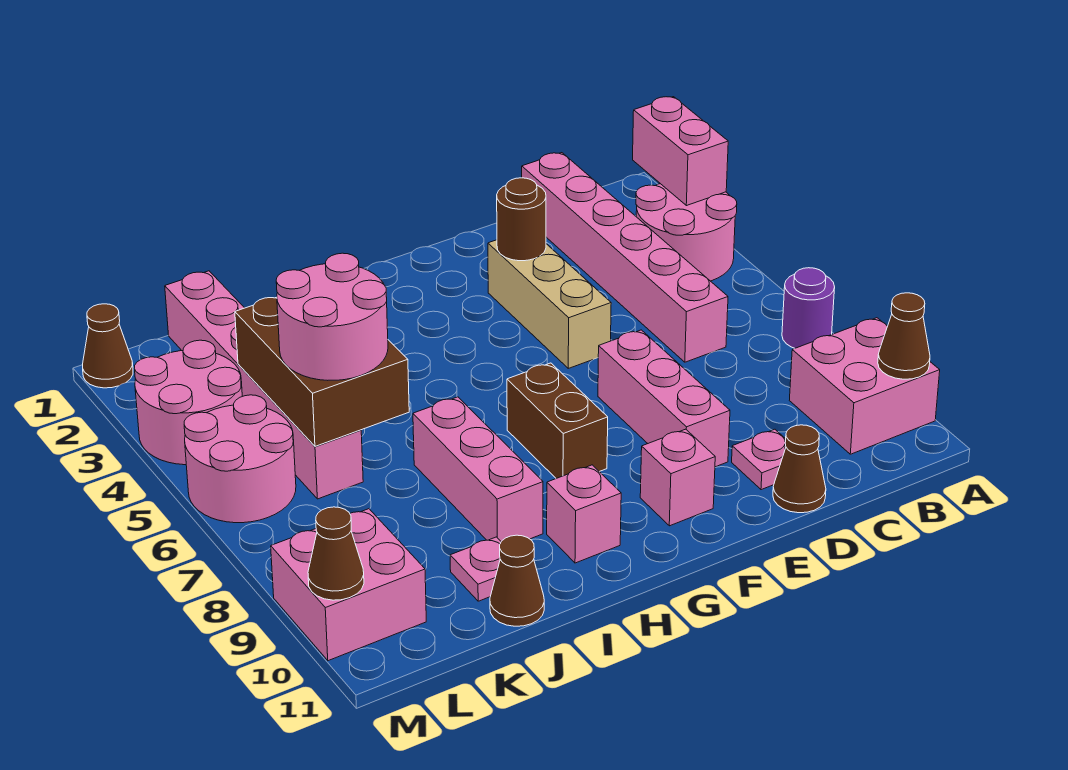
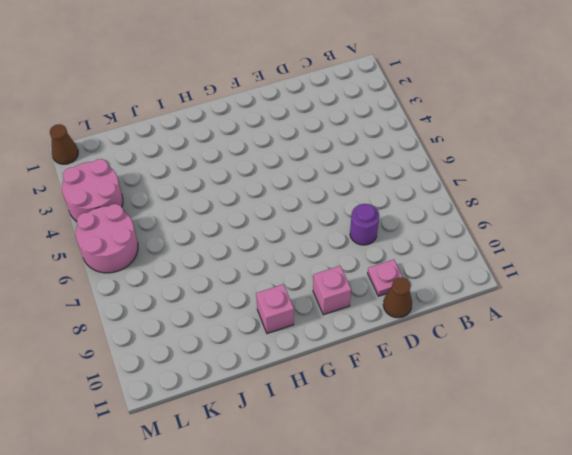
purple round brick D8 level 1 -> purple round brick A7 level 1
none -> pink round brick A3:B4 level 1
none -> pink brick A9:B10 level 1
none -> pink brick C1:C6 level 1

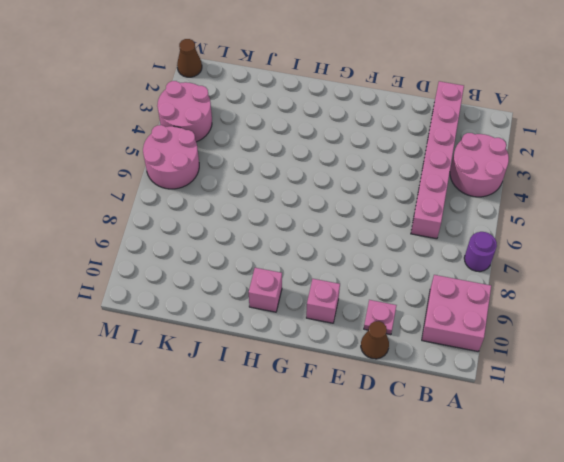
none -> tan brick E3:E5 level 1
none -> pink brick E7:E9 level 1
none -> brown brick G7:G8 level 1

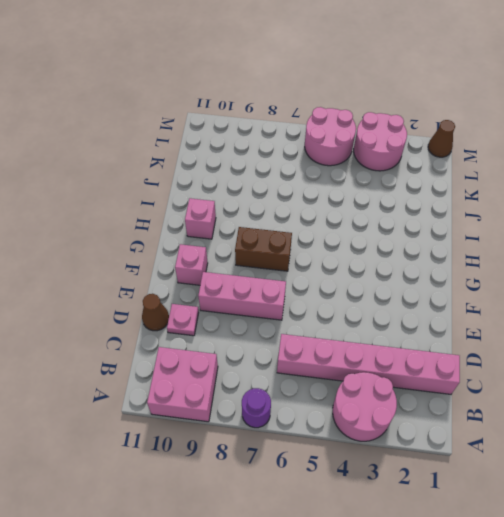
none -> tan brick E3:E5 level 1
none -> pink brick I7:I9 level 1
none -> pink plate J10 level 1

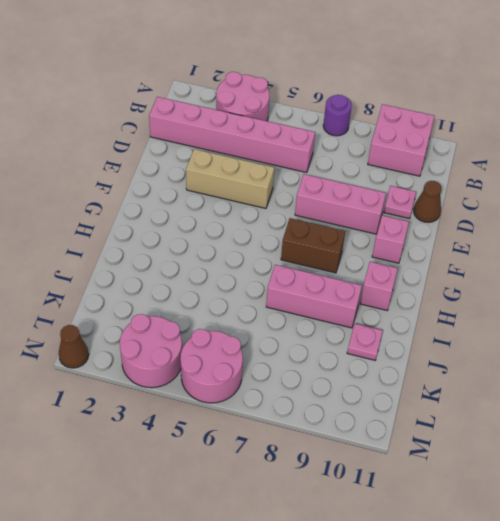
none -> brown cone J11 level 1
none -> pink brick K1:K6 level 1
none -> pink brick L9:M10 level 1

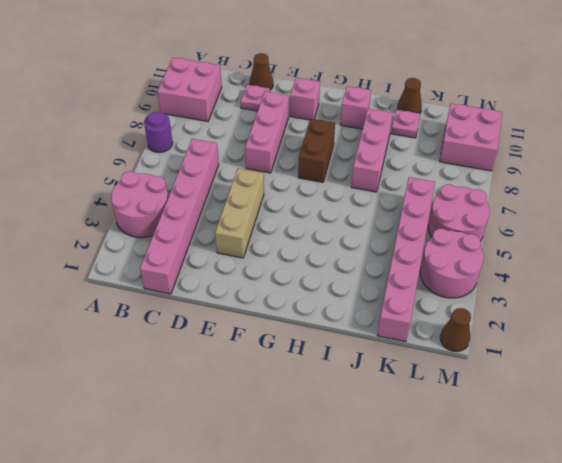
none -> pink brick A2:A3 level 2
none -> brown cone A10 level 2
none -> brown round brick E3 level 2

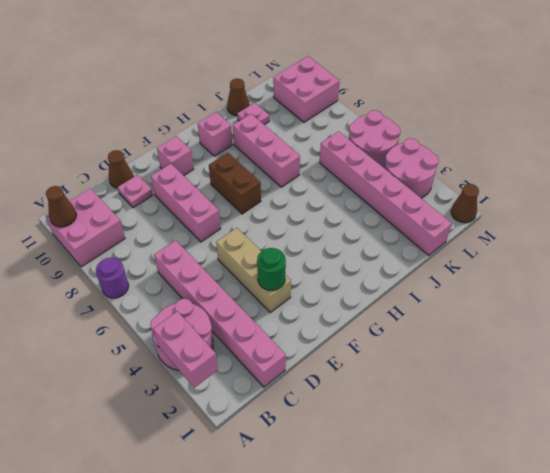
green round brick E3 level 2 -> brown round brick E3 level 2
none -> brown brick J4:K6 level 2
none -> brown cone M10 level 2
none -> pink round brick J5:K6 level 3

